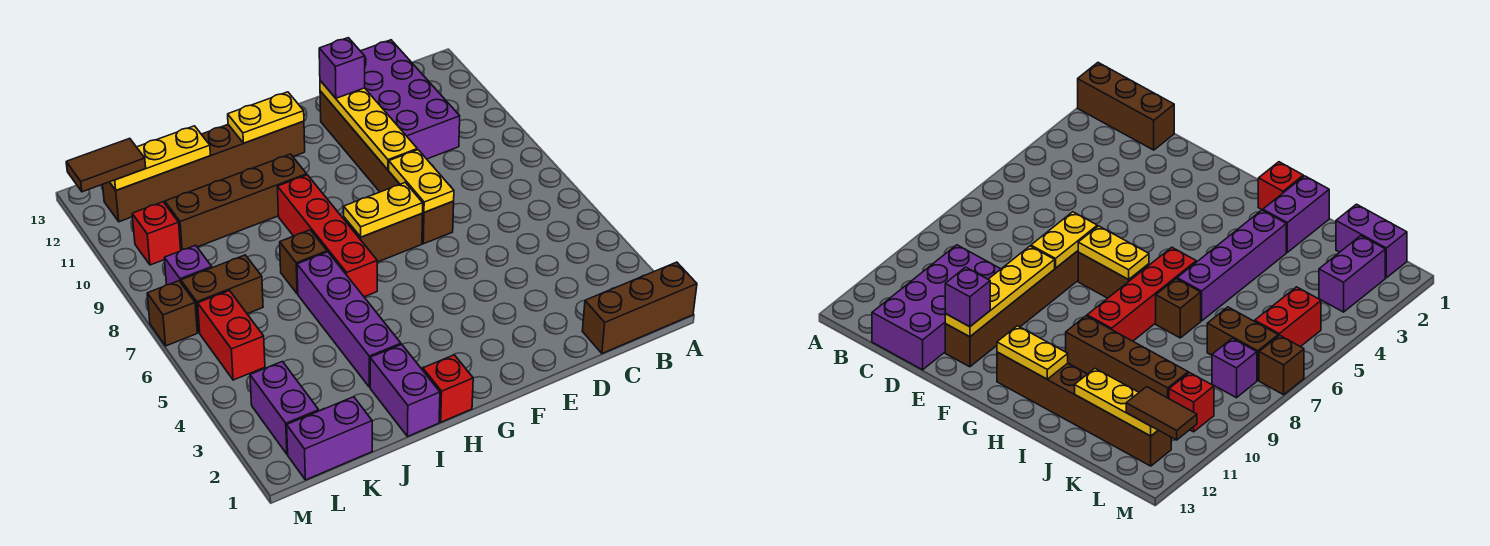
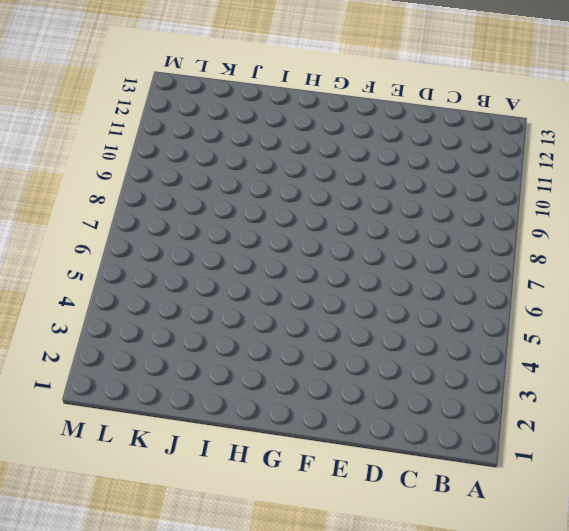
none -> brown brick A1:C1 level 1
none -> purple brick C10:D13 level 1
none -> brown brick E7:E12 level 1

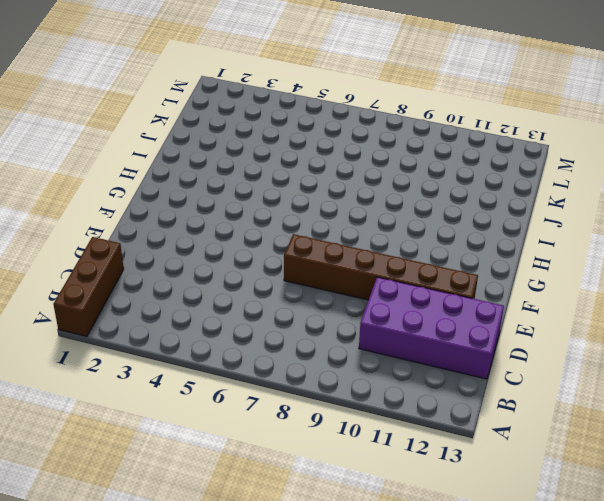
none -> brown brick F7:G7 level 1
none -> brown brick G12:L12 level 1
none -> red brick H1 level 1

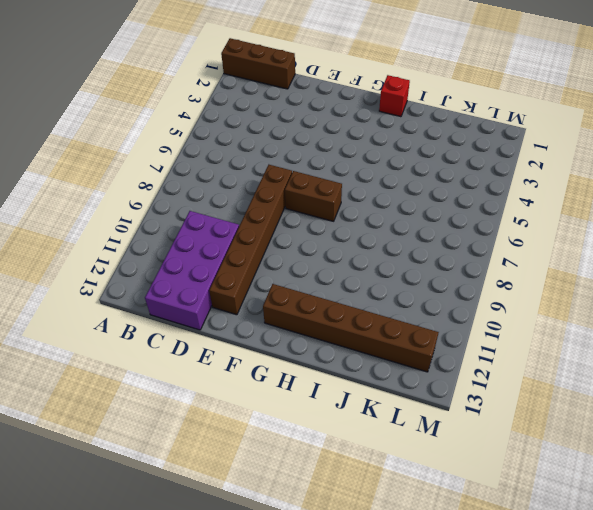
none -> red brick H6:H9 level 1
none -> brown brick H10:K10 level 1
none -> purple brick I1:I2 level 1

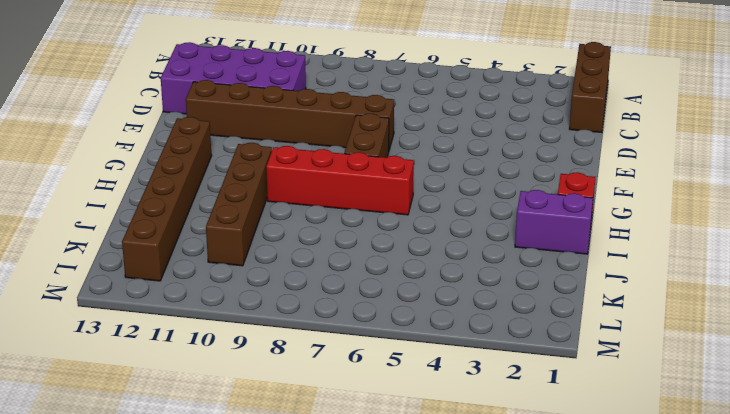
none -> purple brick I3:I6 level 1
none -> brown brick I7 level 1
none -> purple brick K1:L1 level 1

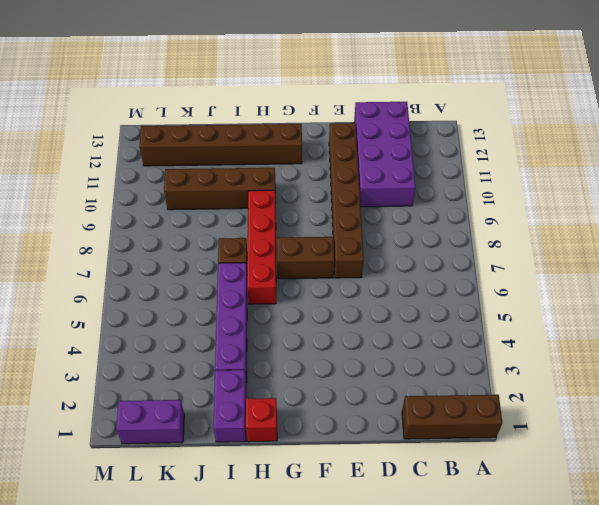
none -> brown brick K7:L7 level 1
none -> purple brick L2:L3 level 1
none -> red brick L5:L6 level 1

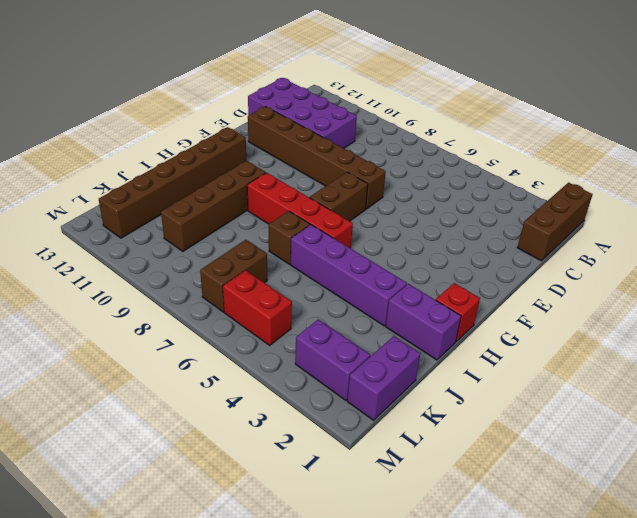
none -> purple brick L8 level 1
none -> red brick L10 level 1
none -> brown brick M7 level 1

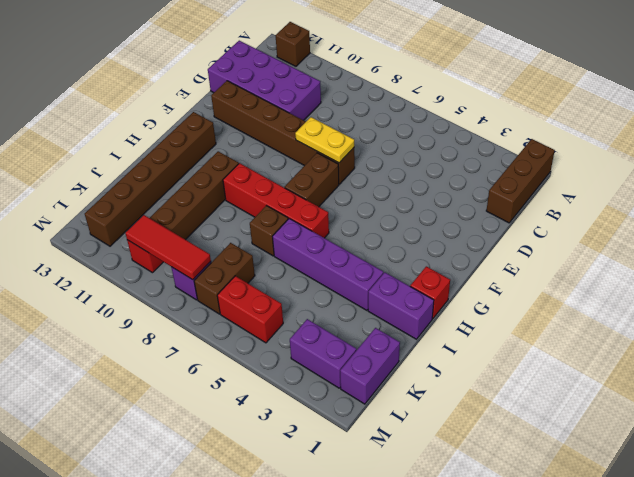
brown brick A12 level 1 -> brown brick M7 level 1
red tile L8:L10 level 2 -> none
none -> yellow plate E9:E12 level 2
none -> yellow plate F7:G7 level 2
none -> yellow plate G12:H12 level 2

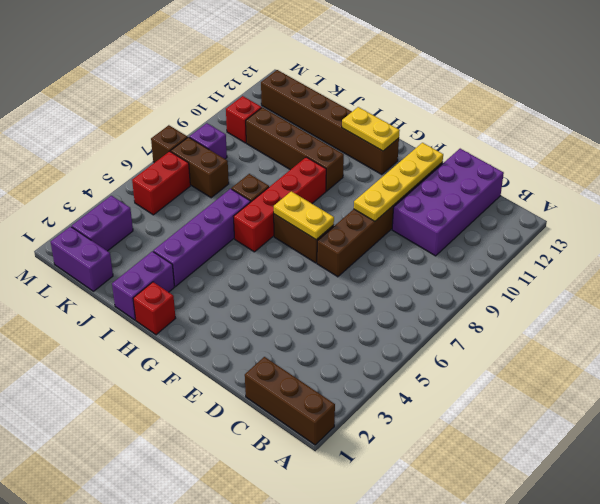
none -> yellow plate E7:E8 level 2
none -> yellow plate J12:L12 level 2
none -> purple brick E12 level 3

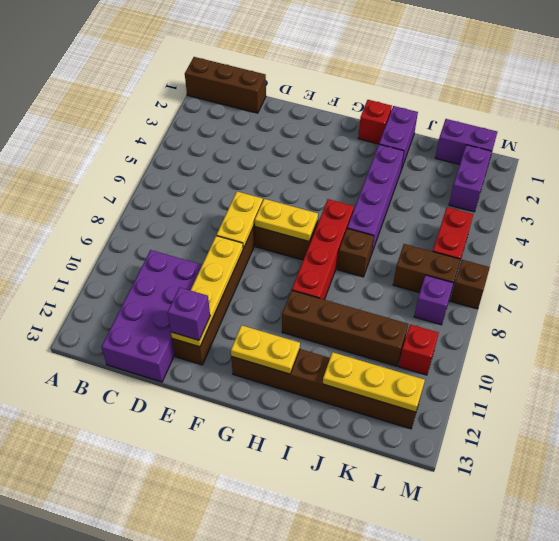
none -> brown tile L12:M12 level 3

